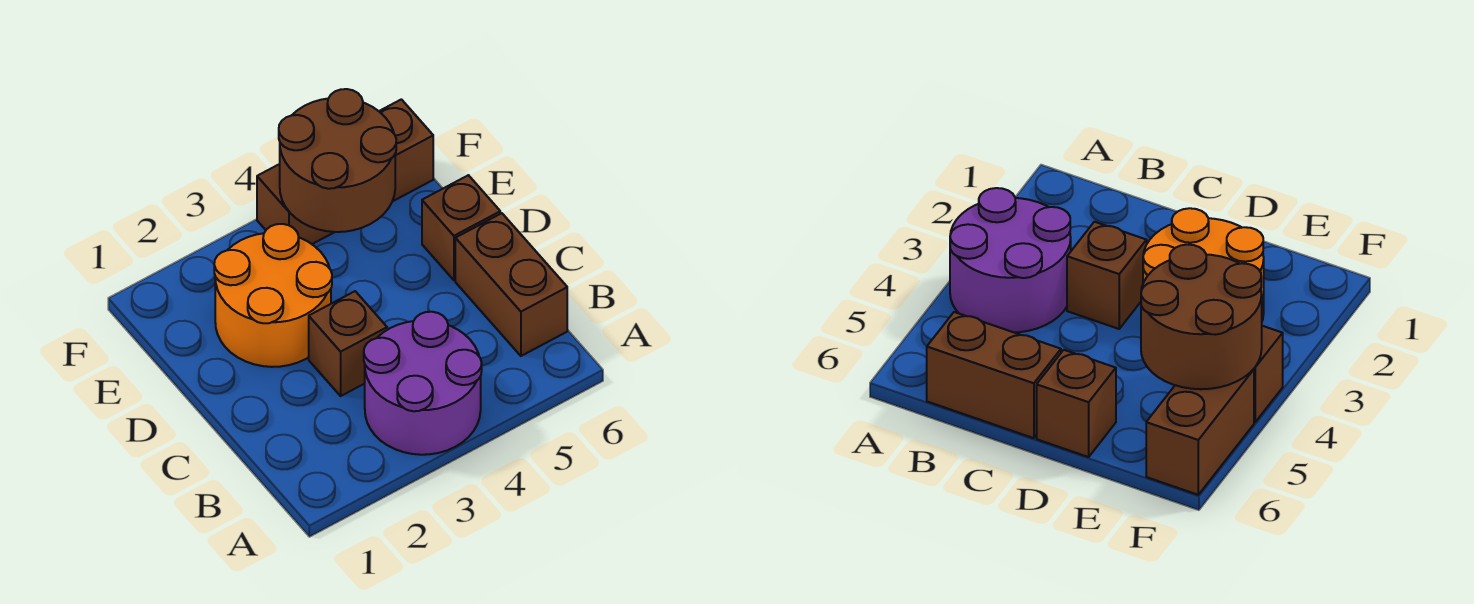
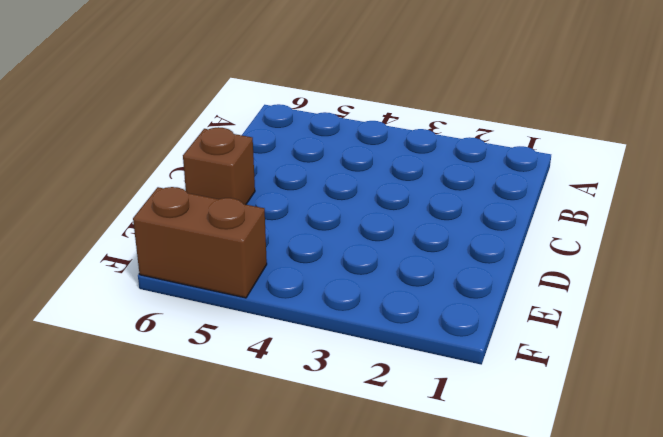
none -> purple round brick A3:B4 level 1
none -> brown brick B6:C6 level 1

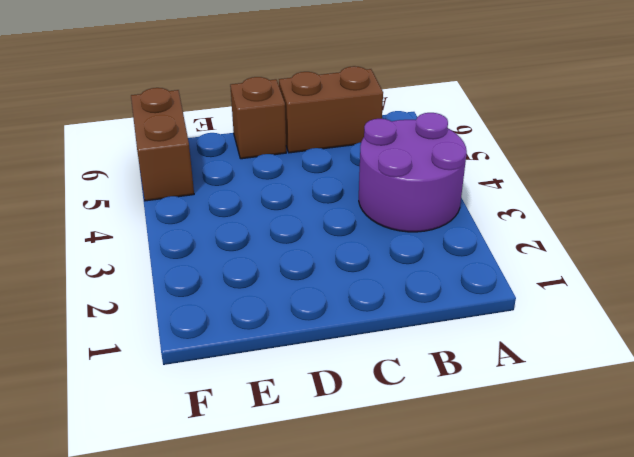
none -> brown brick C3 level 1
none -> orange round brick D2:E3 level 1

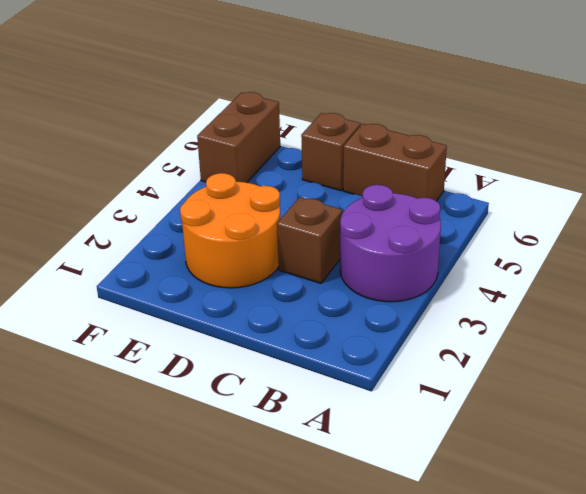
none -> brown brick F4 level 1
none -> brown round brick E4:F5 level 2

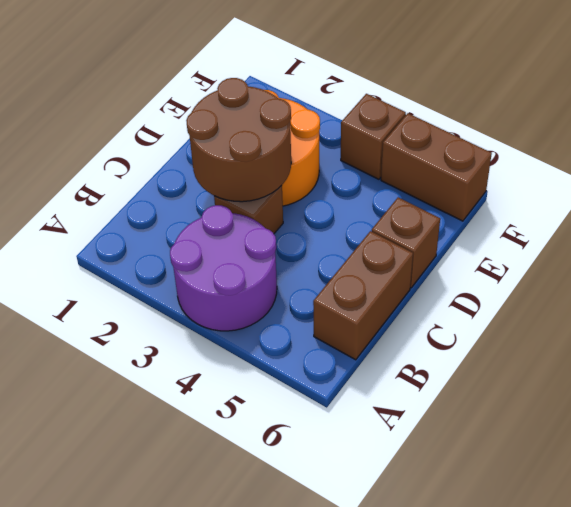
brown round brick C2:D3 level 2 -> brown round brick E4:F5 level 2

